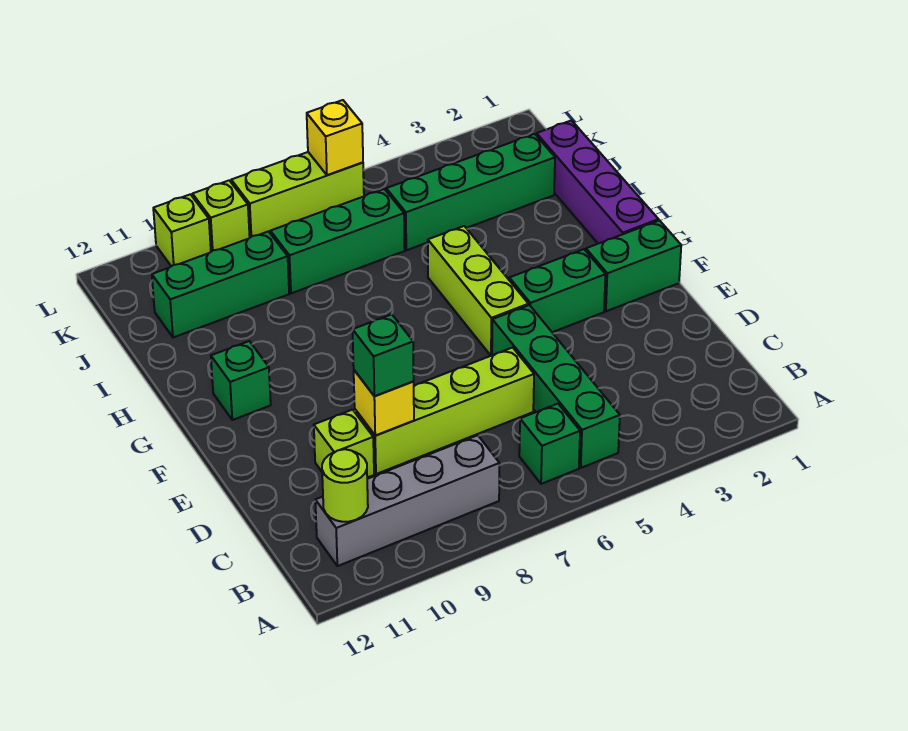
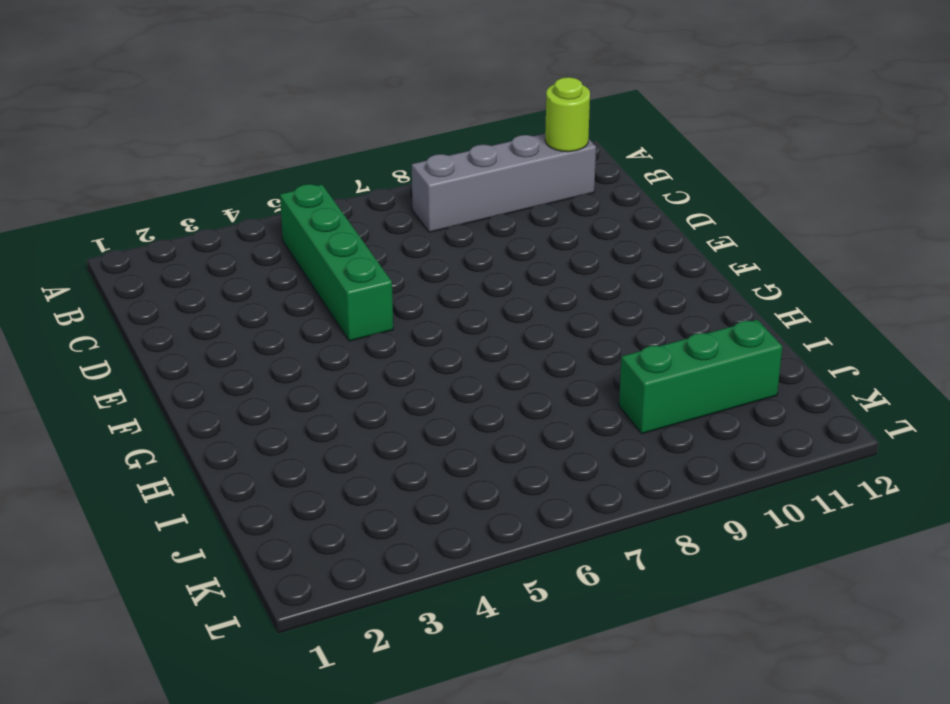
none -> green brick B6 level 1
none -> lime brick D6:D9 level 1
none -> lime brick D10 level 1

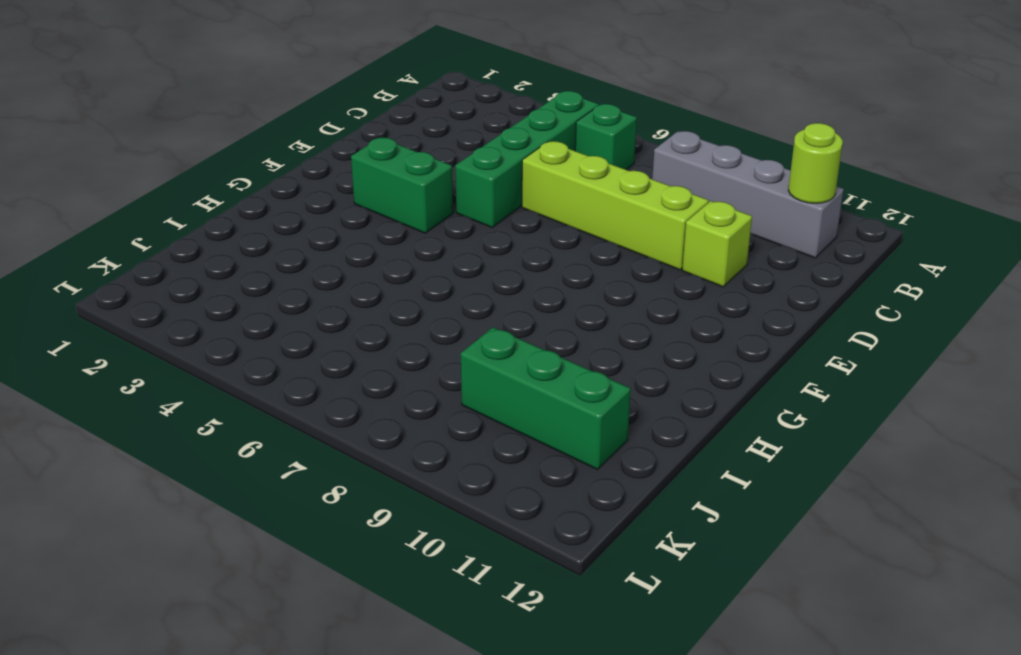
none -> green brick F1:F2 level 1
none -> lime brick F5:H5 level 1
none -> purple brick G1:J1 level 1

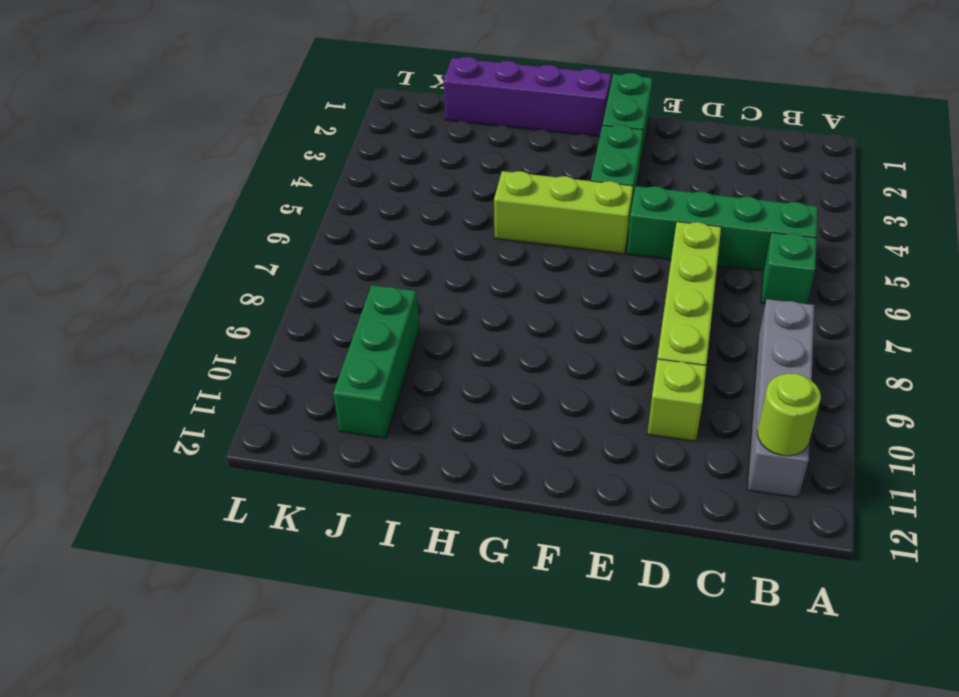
none -> green brick G11 level 1
none -> green brick J2:J5 level 1
none -> green brick J6:J8 level 1

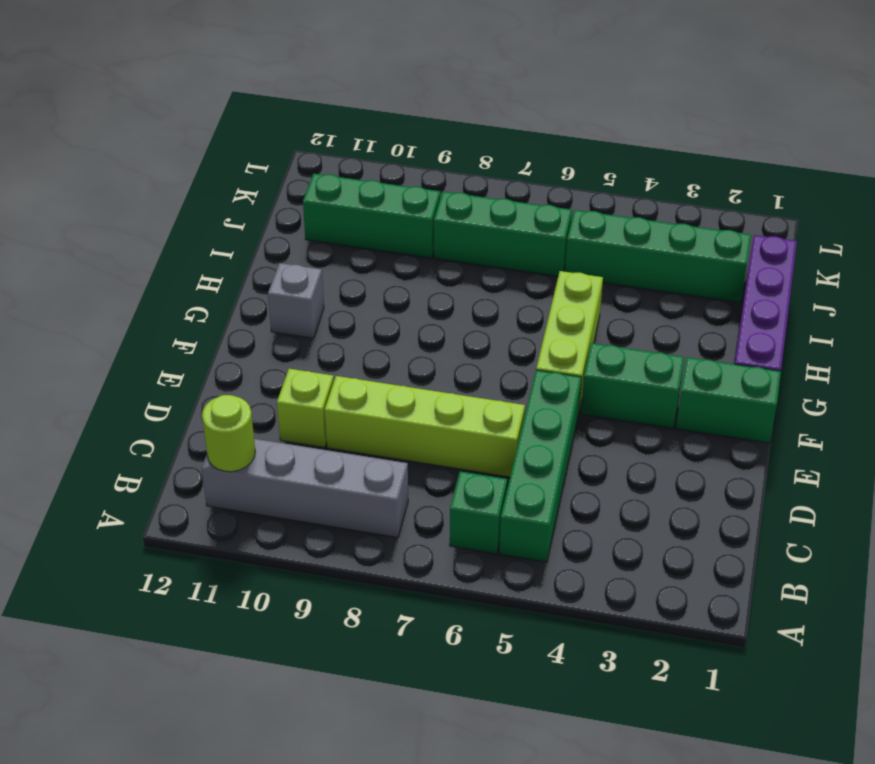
grey brick G11 level 1 -> green brick G11 level 1
none -> lime brick L6:L8 level 1
none -> lime brick L9 level 1
none -> lime brick L10 level 1

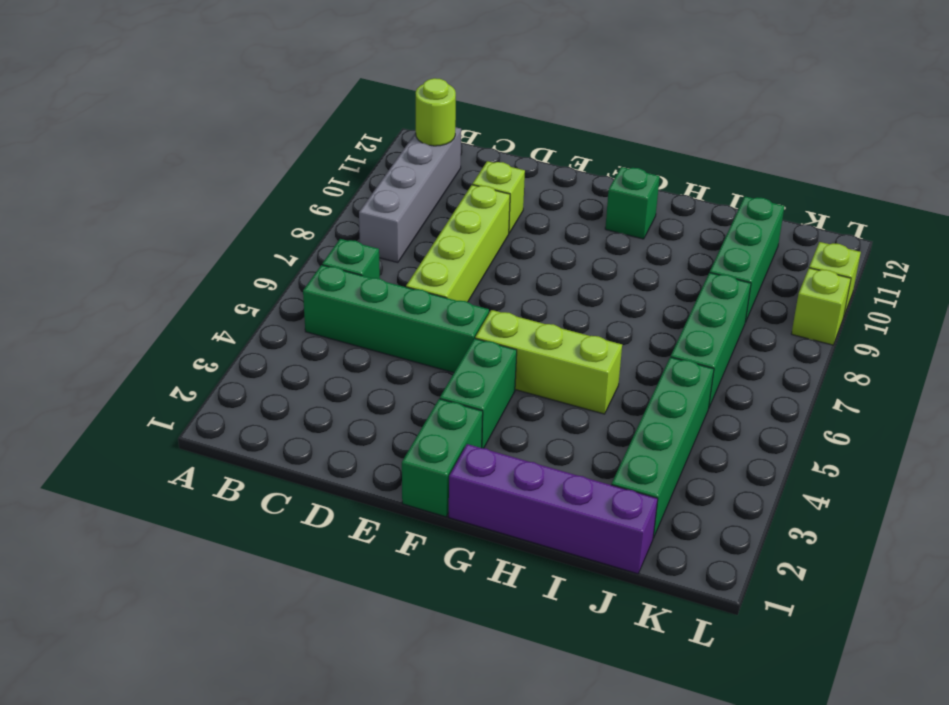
none -> lime brick L6:L8 level 1
none -> yellow brick D9 level 2
none -> yellow brick L6 level 2

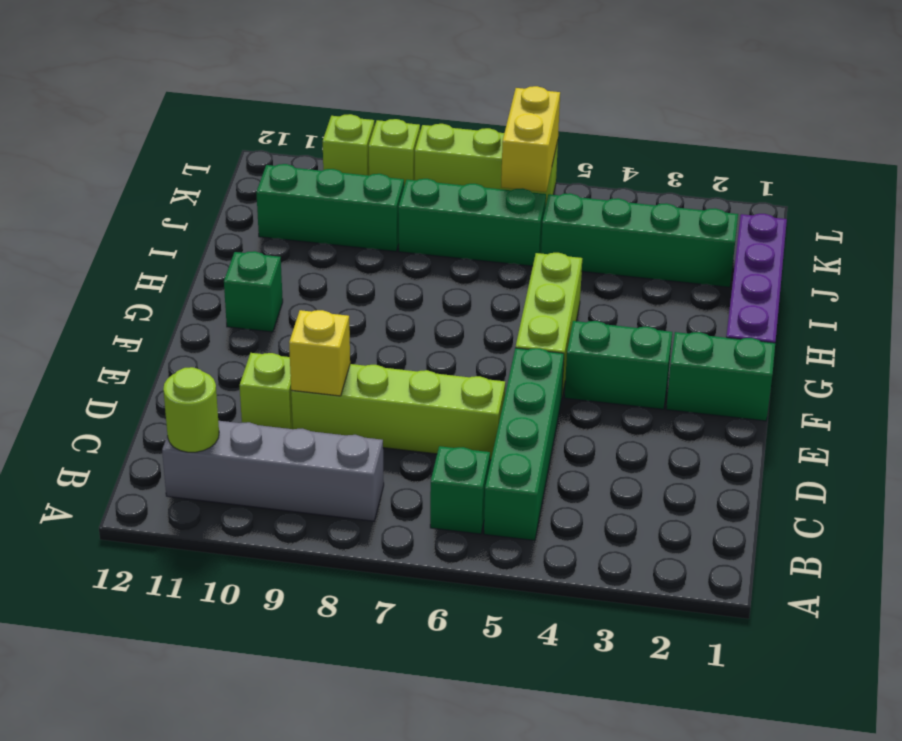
yellow brick K6:L6 level 2 -> yellow brick L6 level 2
none -> green brick D9 level 3

